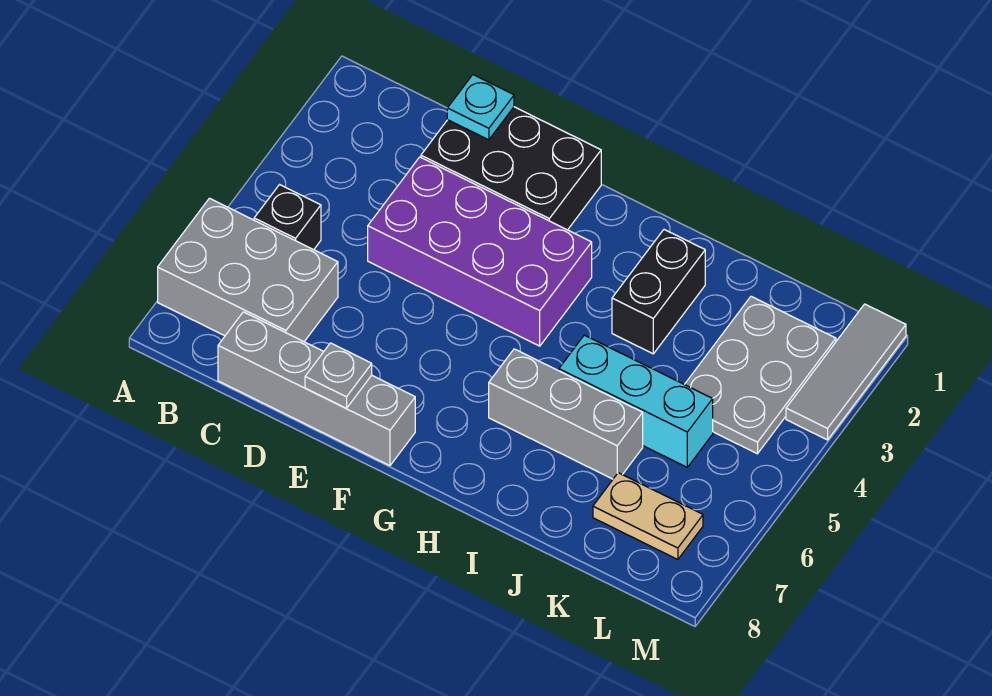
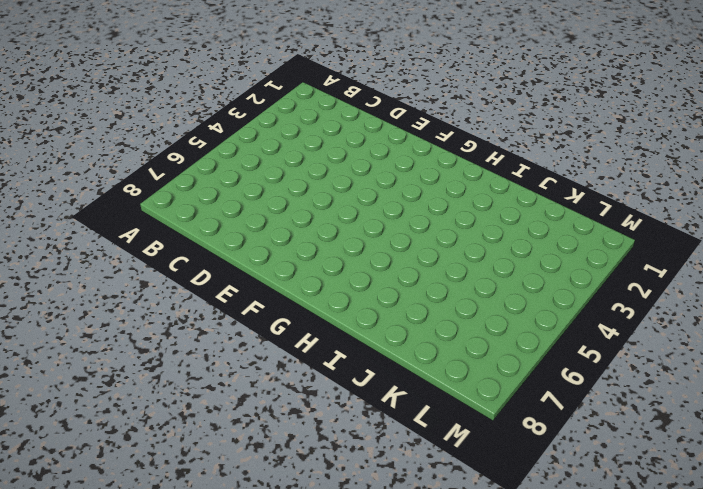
none -> grey brick A6:C7 level 1
none -> black brick B5 level 1
none -> grey brick C8:F8 level 1

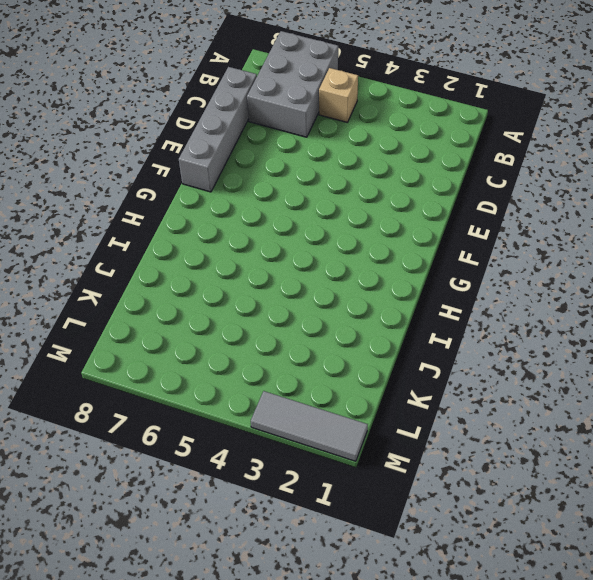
tan brick B5 level 1 -> black brick B5 level 1
none -> black brick D1:F2 level 1
none -> purple brick D3:G4 level 1
none -> grey brick H6:J6 level 1

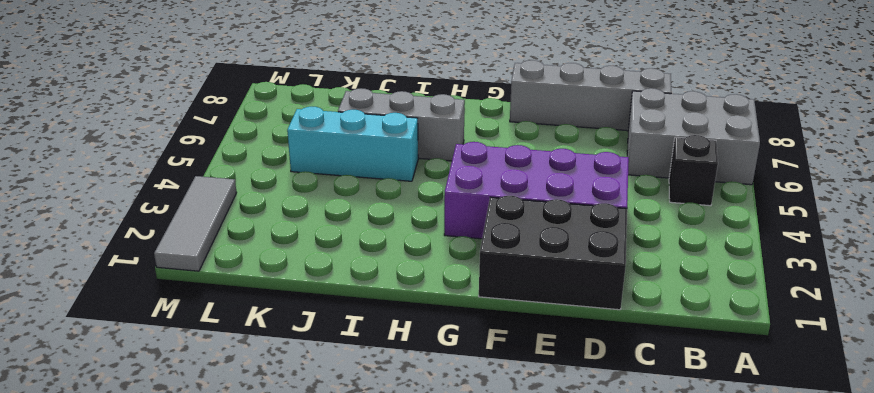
none -> black brick I2:I3 level 1
none -> grey plate K2:L4 level 1
none -> tan plate K7:L7 level 1

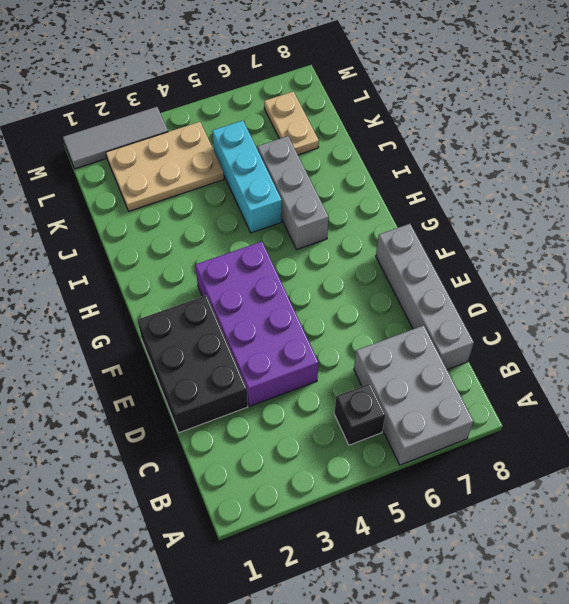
tan plate K2:L4 level 1 -> grey plate K2:L4 level 1
none -> black brick I2:I3 level 1
none -> cyan plate D1 level 2
none -> grey plate E8 level 2

